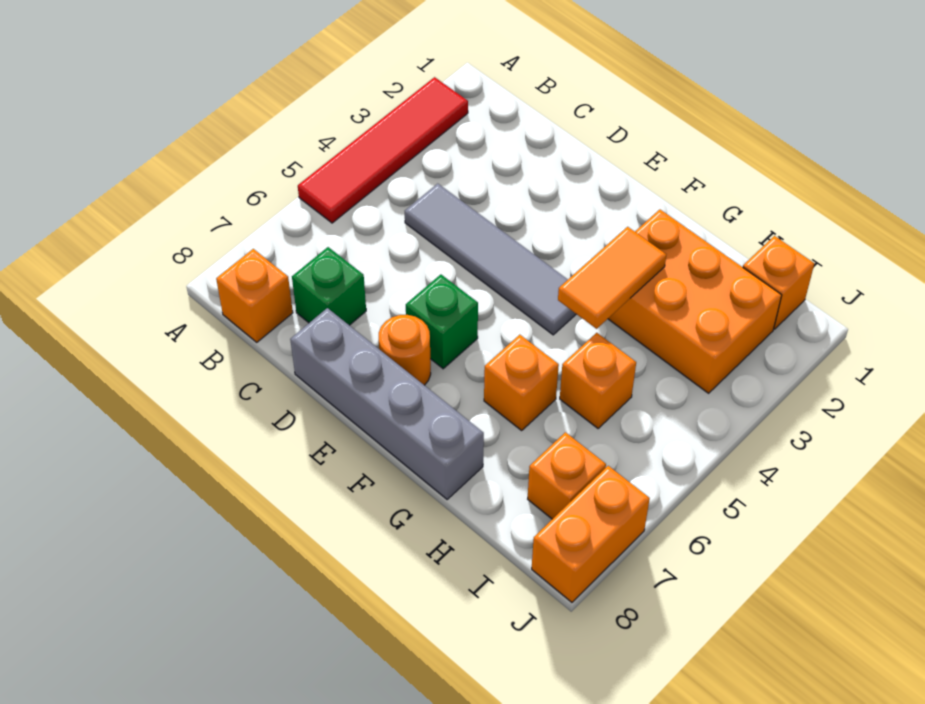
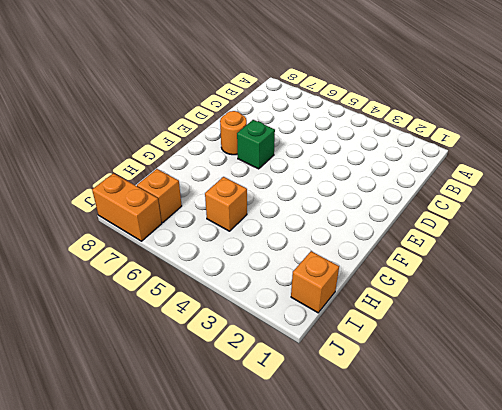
none -> red tile A2:A5 level 1
none -> orange brick B8 level 1
none -> grey tile C4:F4 level 1

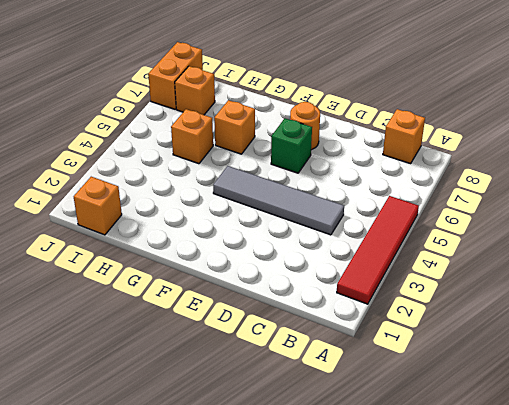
none -> green brick C7 level 1
none -> grey brick D8:G8 level 1
none -> orange brick G2:I3 level 1

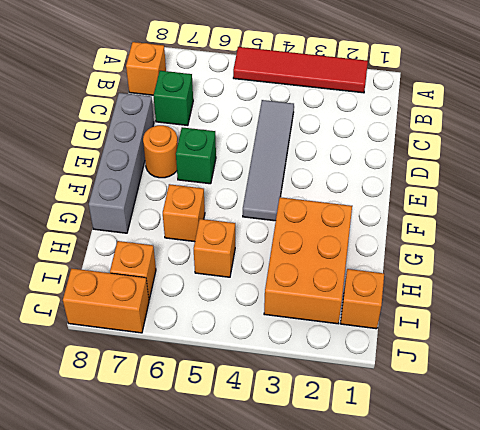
none -> orange tile G3:G4 level 2

